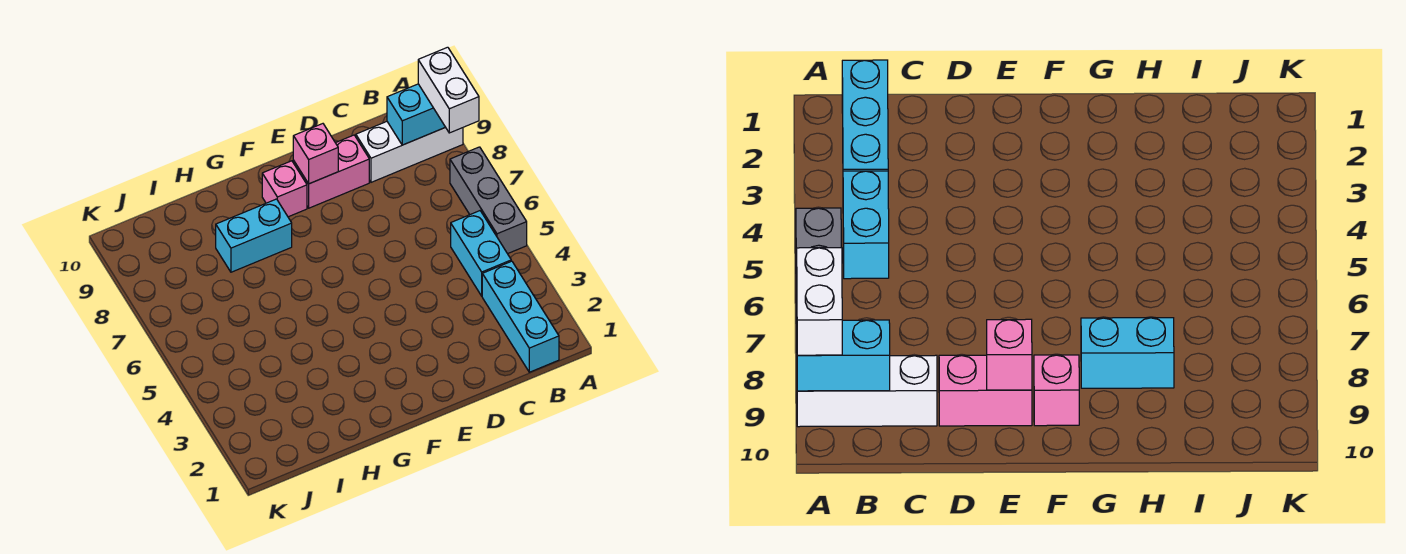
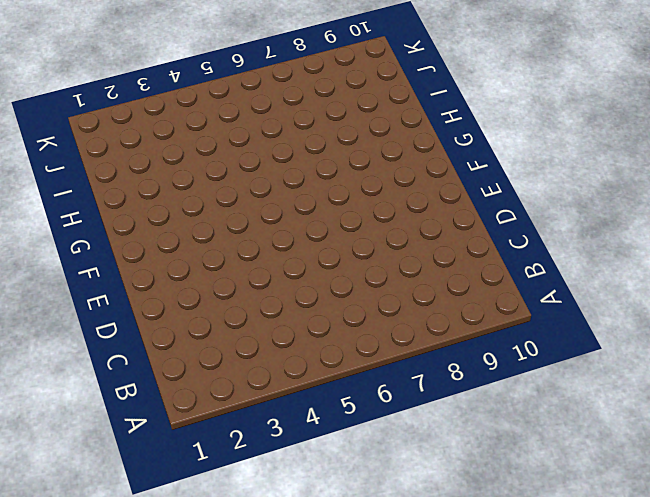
none -> grey brick A5:A7 level 1
none -> white brick A9:C9 level 1

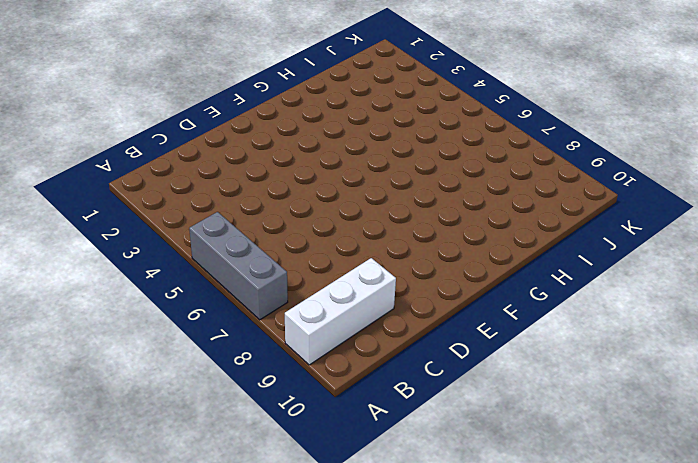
none -> cyan brick B1:B3 level 1
none -> cyan brick B4:B5 level 1

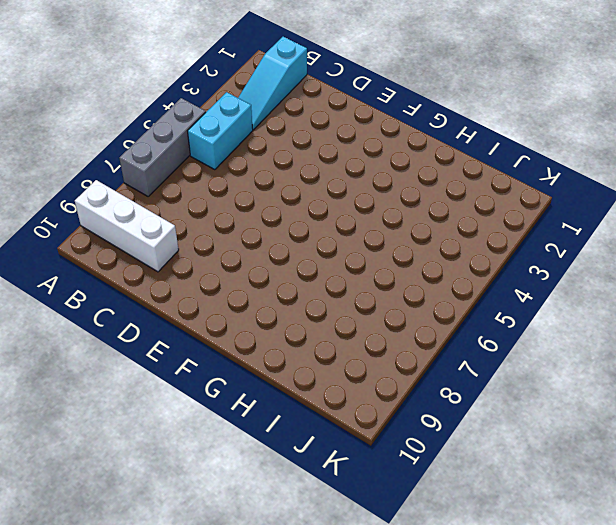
cyan slope B1:B3 level 1 top 1 -> cyan brick B1:B3 level 1
none -> pink brick D9:E9 level 1
none -> pink brick F9 level 1

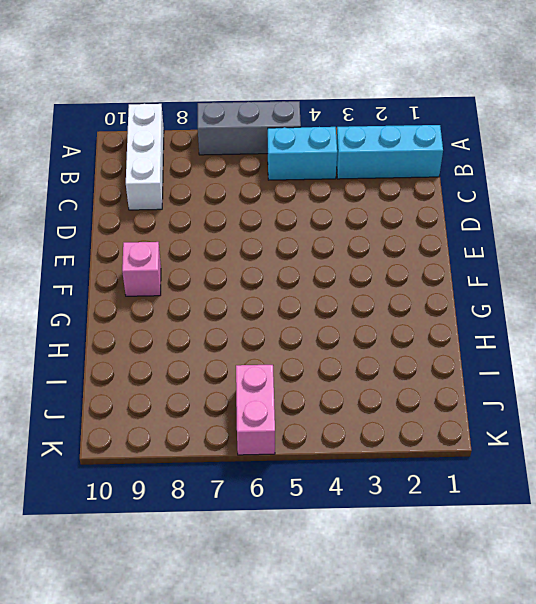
pink brick J6:K6 level 1 -> pink brick D9:E9 level 1
none -> cyan brick G8:H8 level 1
none -> cyan brick A9:B9 level 2

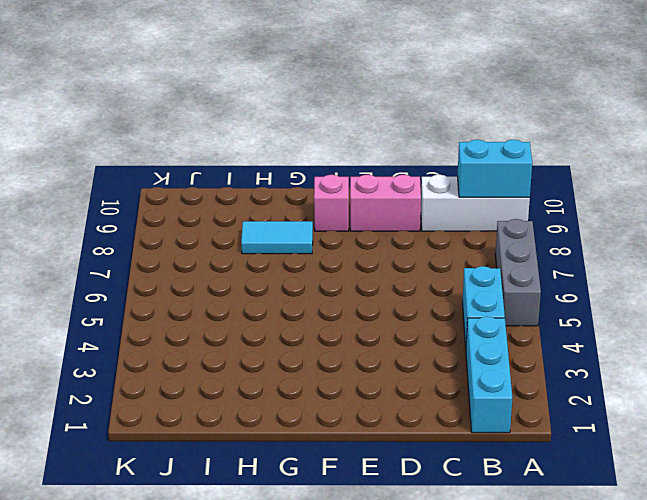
cyan tile G8:H8 level 1 -> cyan brick G8:H8 level 1
none -> pink brick E9 level 2
none -> white brick A8:A9 level 3

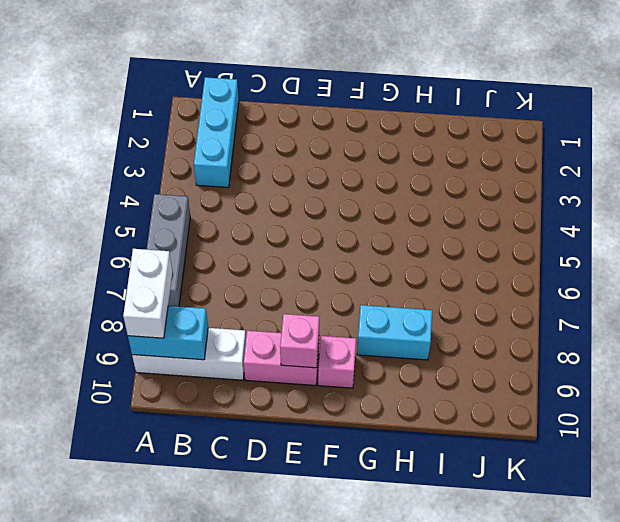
none -> cyan brick B4:B5 level 1

